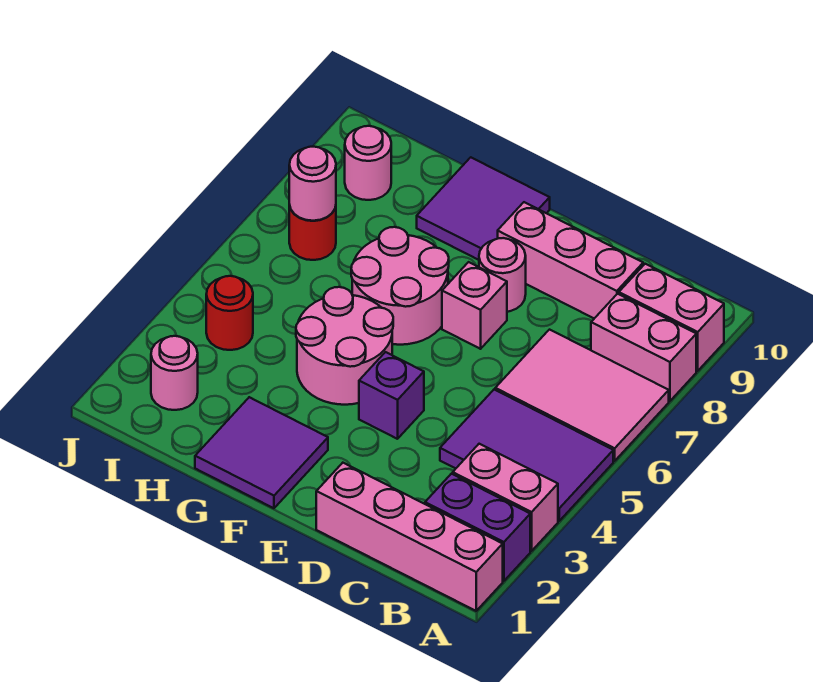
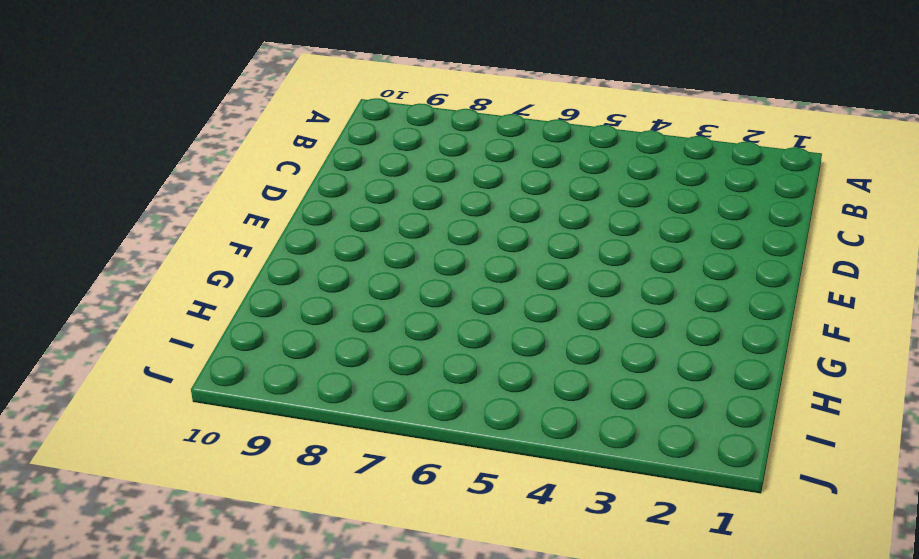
none -> pink brick A1:D1 level 1
none -> purple brick A2:B2 level 1
none -> pink brick A3:B3 level 1

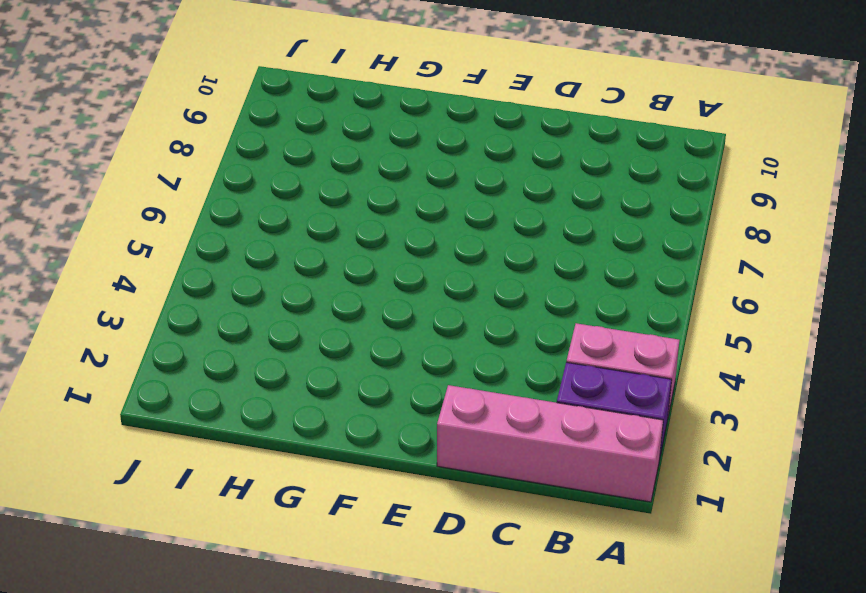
none -> purple tile A4:C5 level 1
none -> pink tile A6:C7 level 1
none -> pink brick A8:B8 level 1

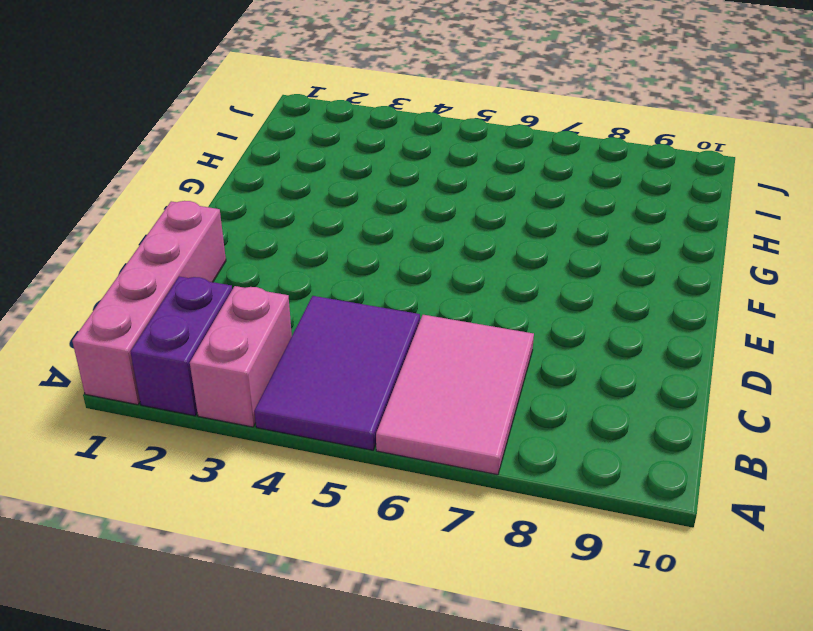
none -> pink brick A8:B8 level 1
none -> pink brick A9:B9 level 1
none -> pink brick C9:E9 level 1

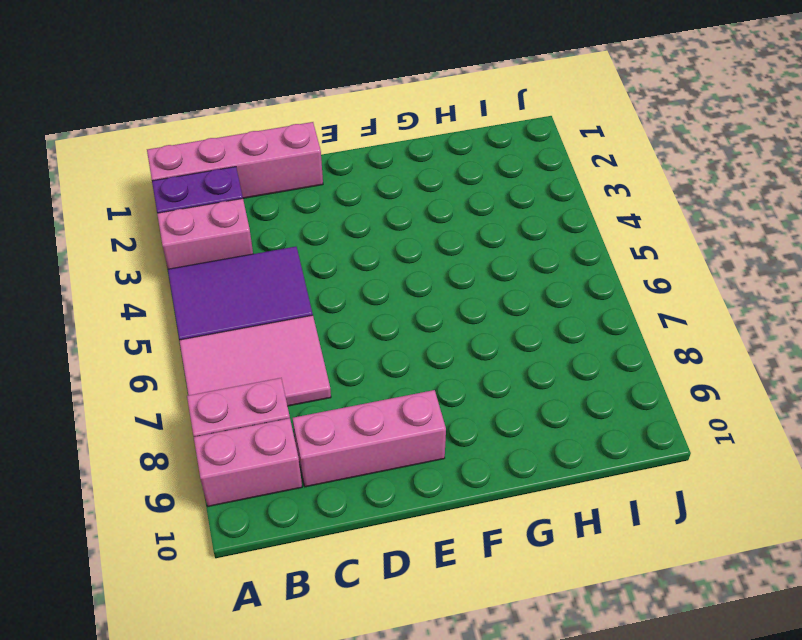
none -> purple brick E4 level 1
none -> pink brick E7 level 1
none -> pink round brick E8 level 1

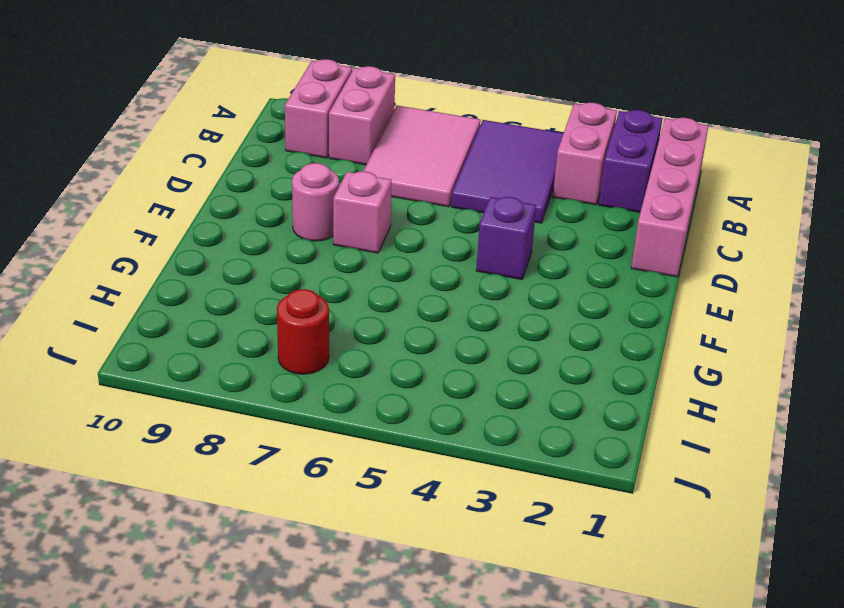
none -> pink brick C9:E9 level 1
none -> purple tile F1:G2 level 1
none -> pink round brick F4:G5 level 1

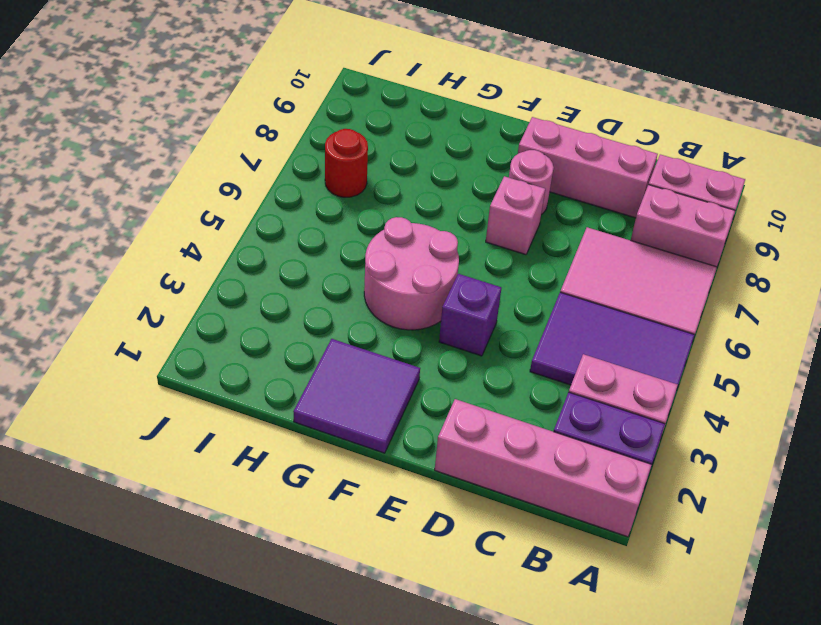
none -> pink round brick F6:G7 level 1
none -> purple tile F9:G10 level 1
none -> pink round brick I2 level 1

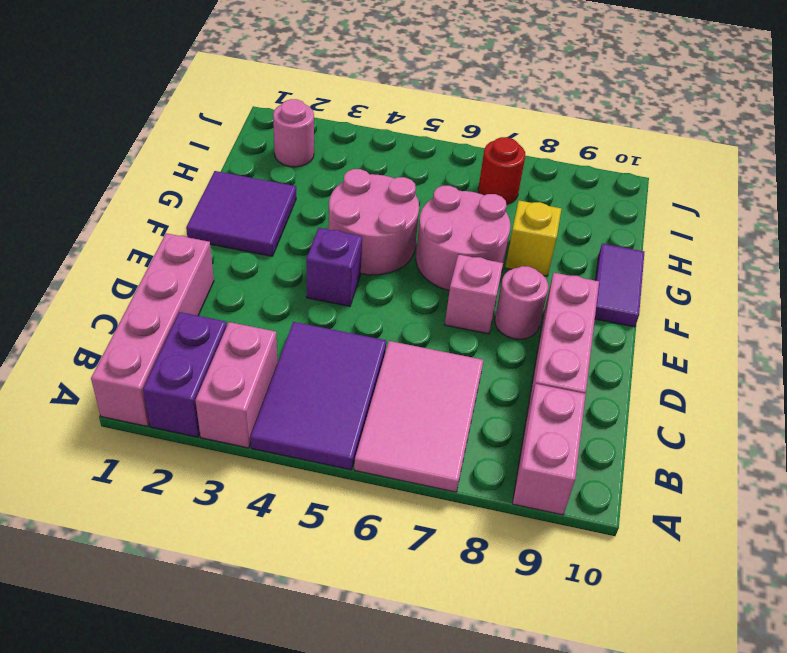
purple tile F10:G10 level 1 -> purple tile F9:G10 level 1
yellow brick G8 level 1 -> none
none -> pink brick A8:B8 level 1
none -> red round brick I4 level 1
none -> pink round brick I9 level 1

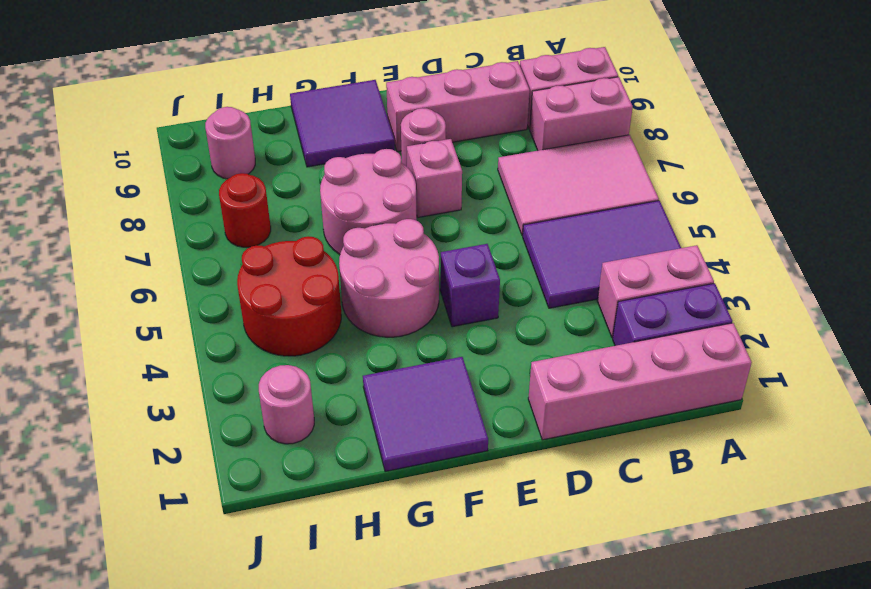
red round brick H4:I5 level 1 -> red round brick I4 level 1
none -> pink round brick I7 level 2

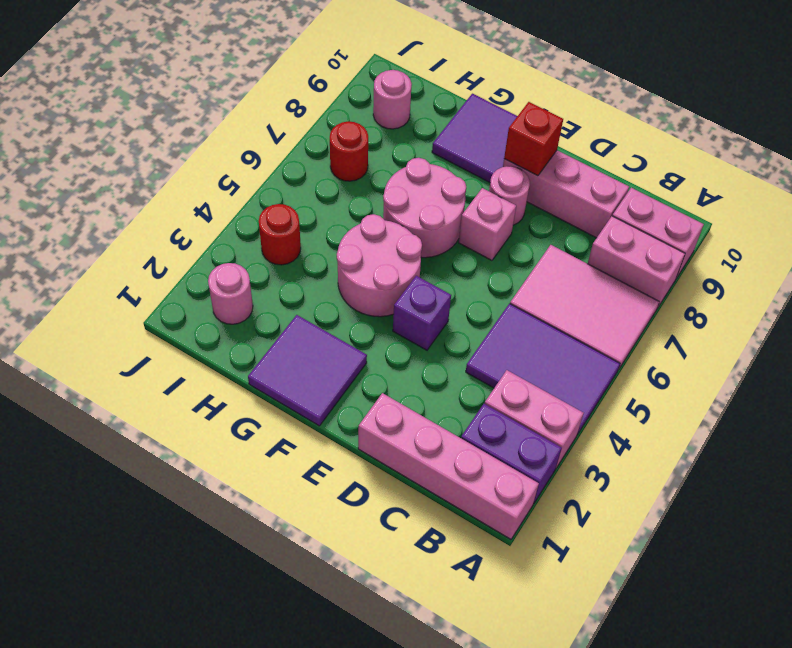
red brick E9 level 2 -> none
none -> pink round brick I7 level 2

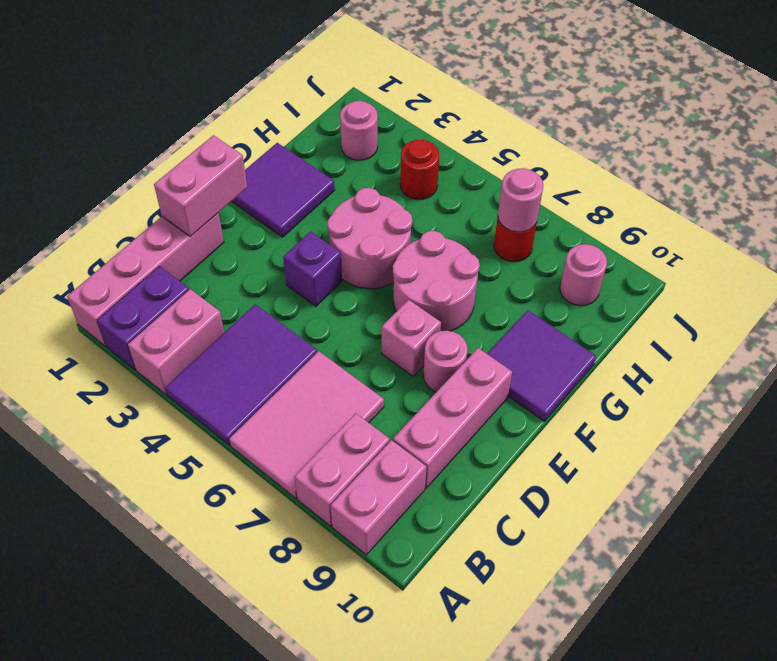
pink brick D1:E1 level 2 -> none

